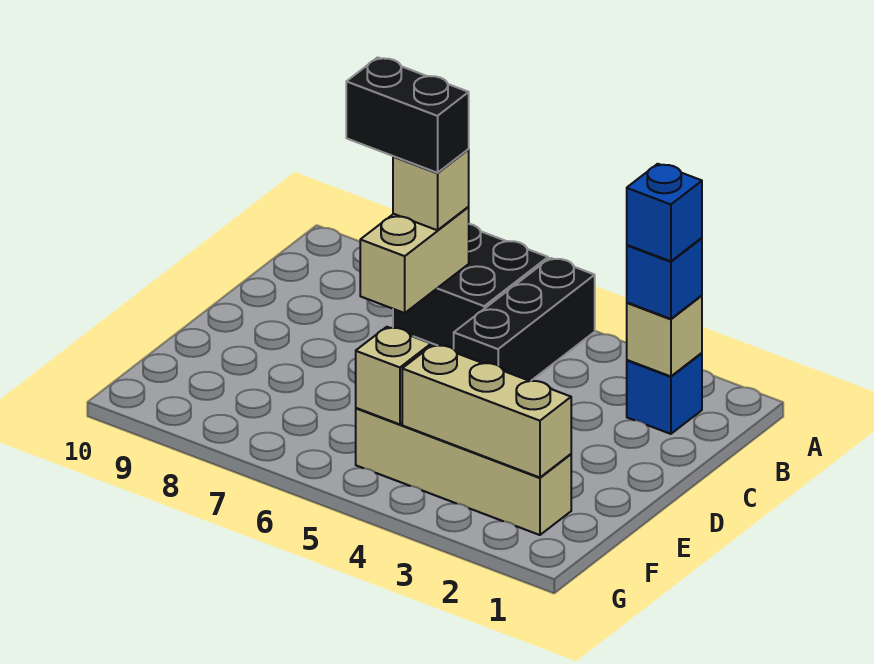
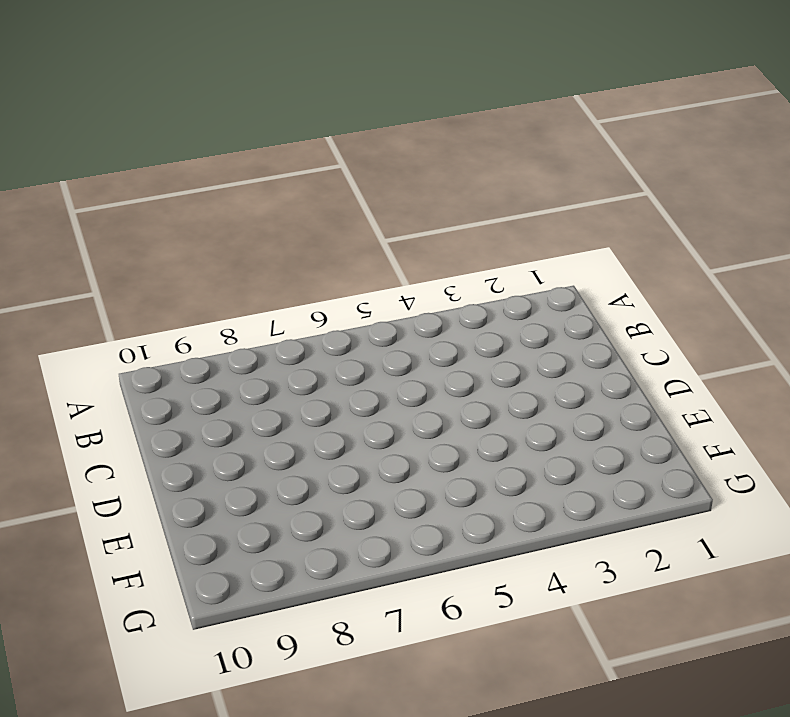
none -> black brick A5:C5 level 1
none -> black brick A6:B7 level 1
none -> blue brick B2 level 1

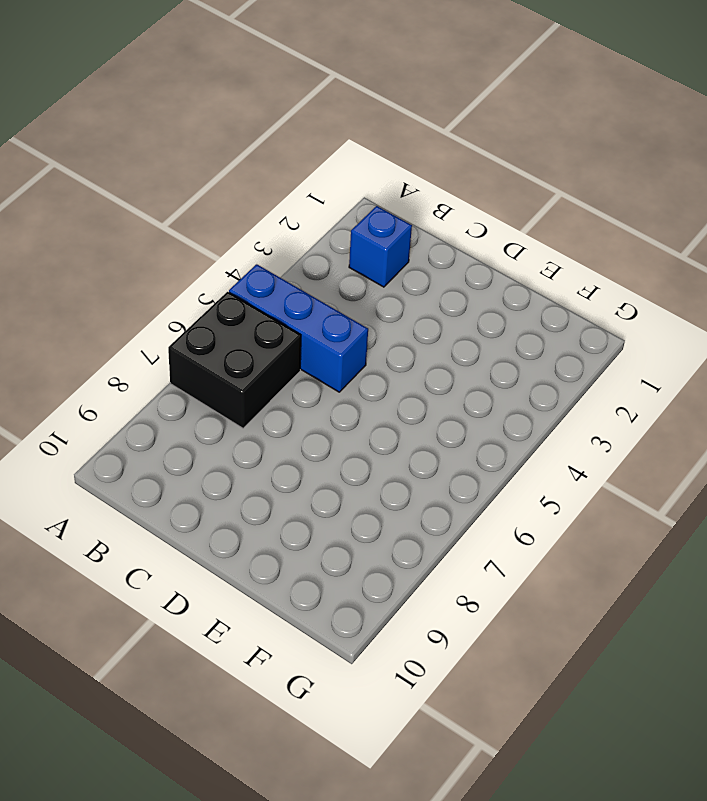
blue brick A5:C5 level 1 -> black brick A5:C5 level 1
none -> tan brick F2:F5 level 1
none -> tan brick B2 level 2
none -> tan brick B7:C7 level 2

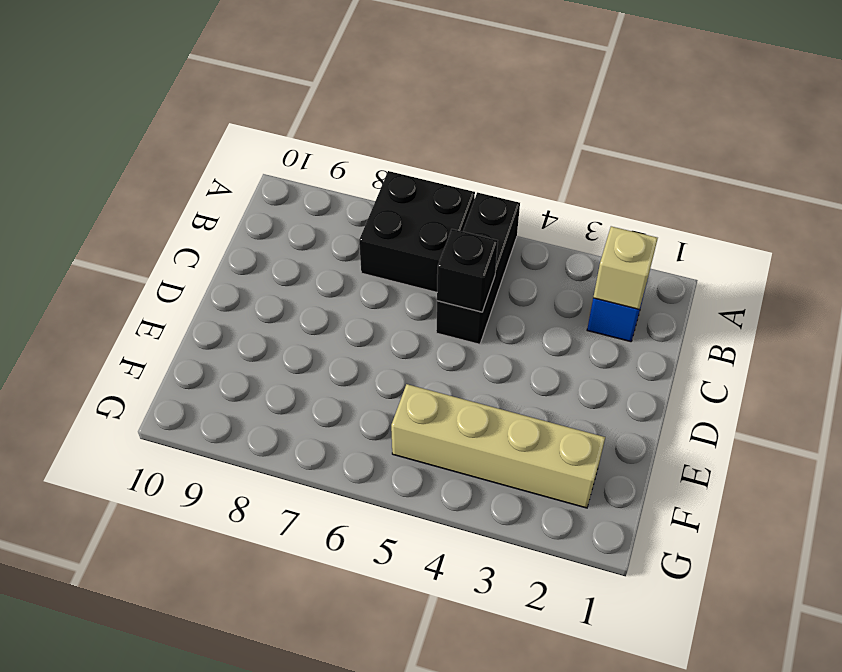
black brick C5 level 2 -> none
none -> tan brick B7:C7 level 2
none -> tan brick F2:F4 level 2
none -> tan brick F5 level 2

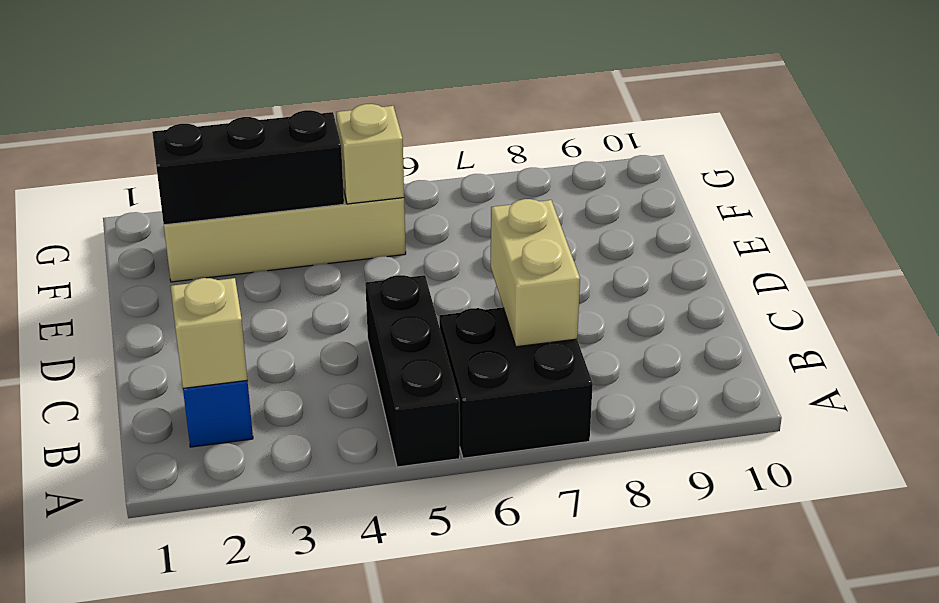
black brick F2:F4 level 2 -> tan brick F2:F4 level 2
none -> blue brick B2 level 3
none -> tan brick B7 level 3
none -> blue brick B2 level 4

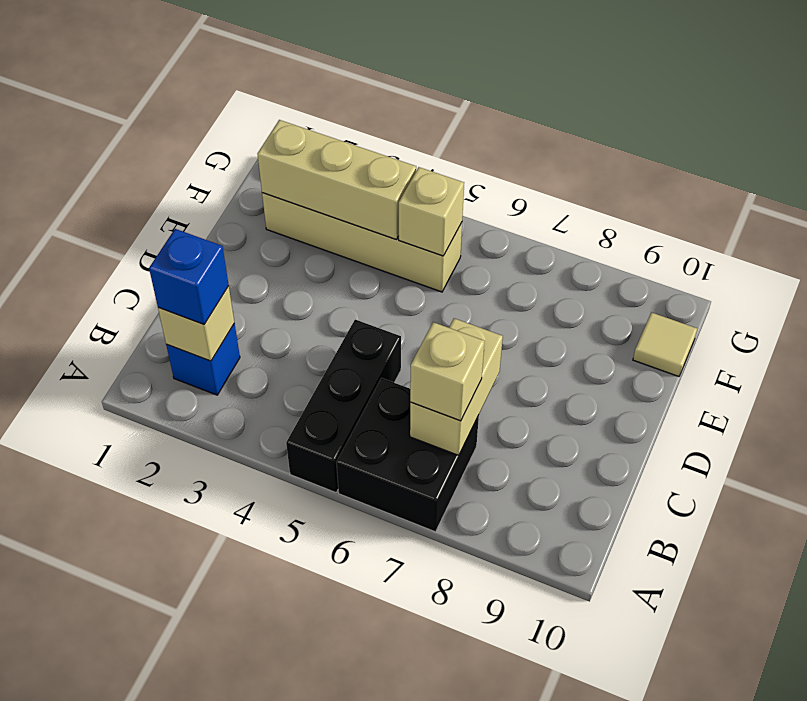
tan tile F10 level 1 -> none
none -> blue brick B2 level 4
none -> black brick B7:B8 level 4

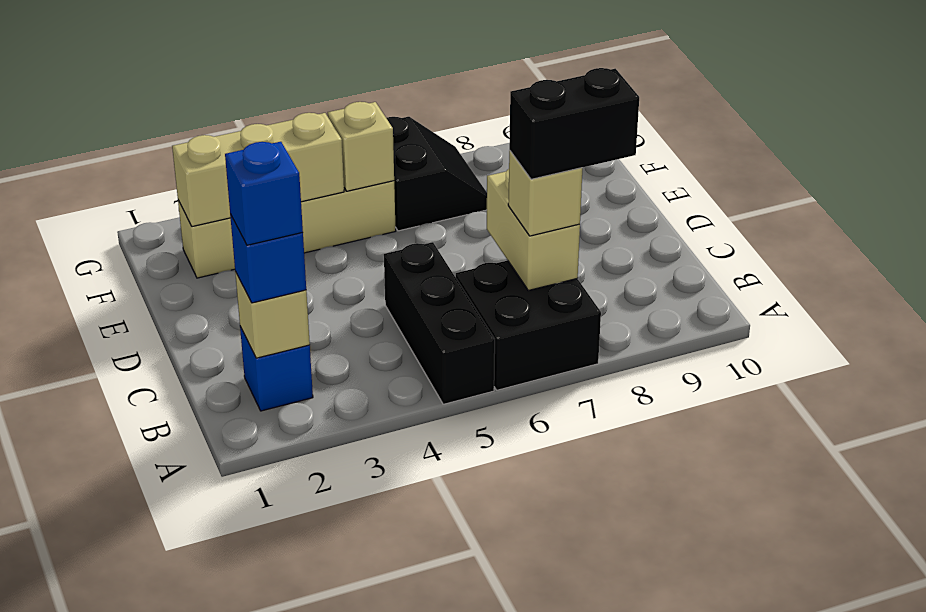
black slope F6:G7 level 1 top 6 -> none

